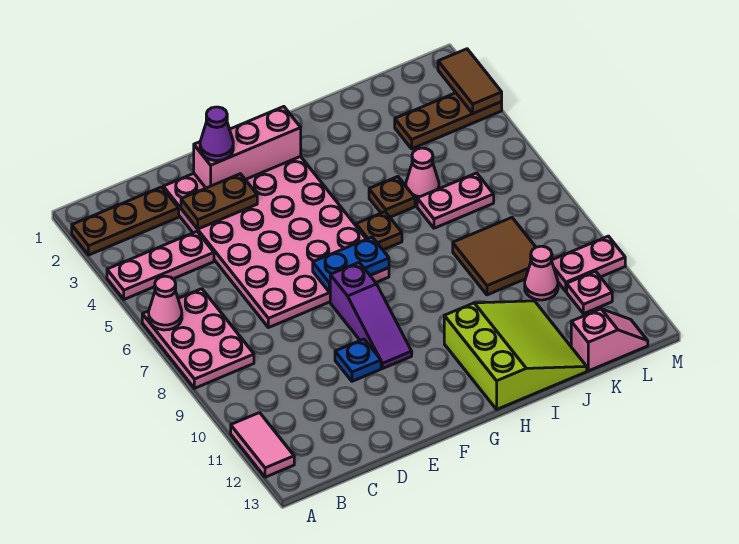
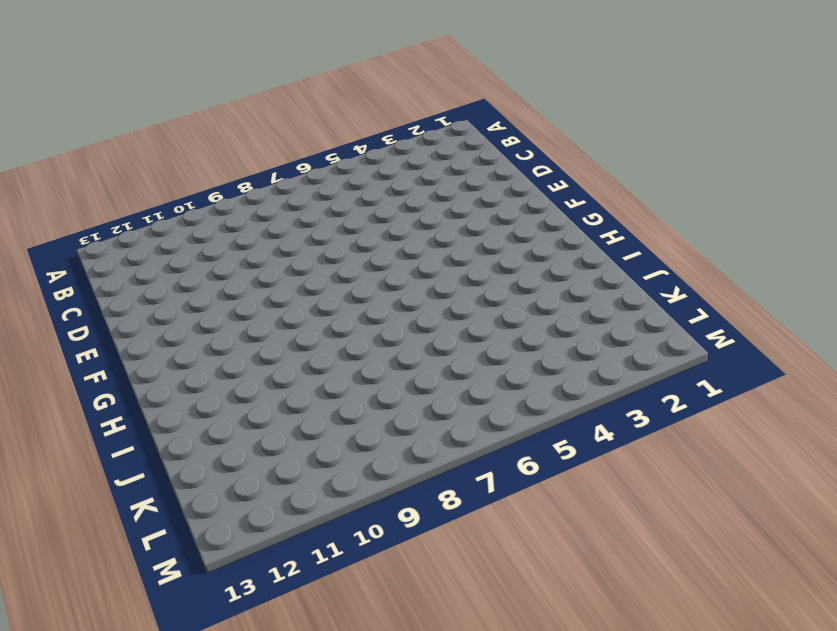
none -> brown plate A2:C2 level 1
none -> pink plate A4:C4 level 1
none -> pink plate A6:B8 level 1

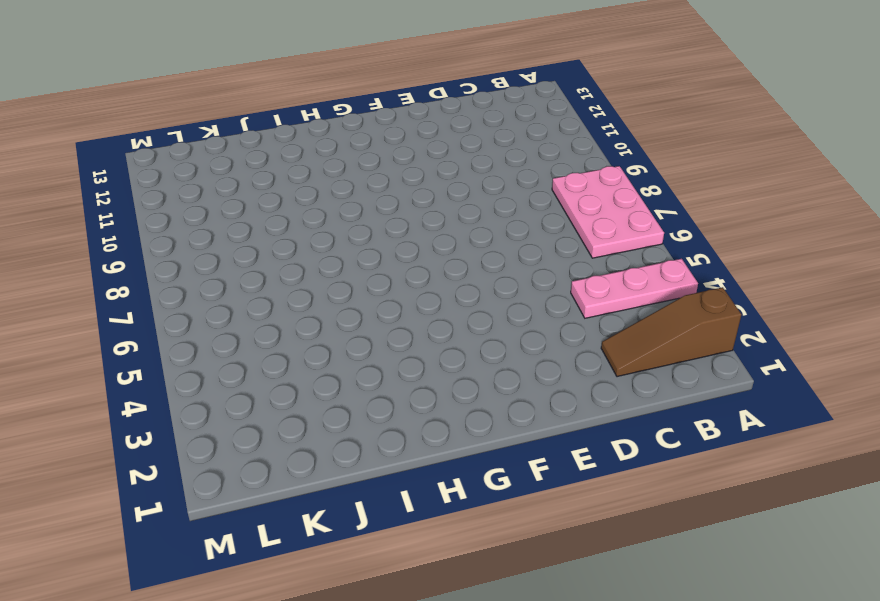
brown slope A2:C2 level 1 top A -> brown plate A2:C2 level 1
none -> pink tile A11:A12 level 1
none -> pink plate D2:G7 level 1
none -> blue plate E10 level 1

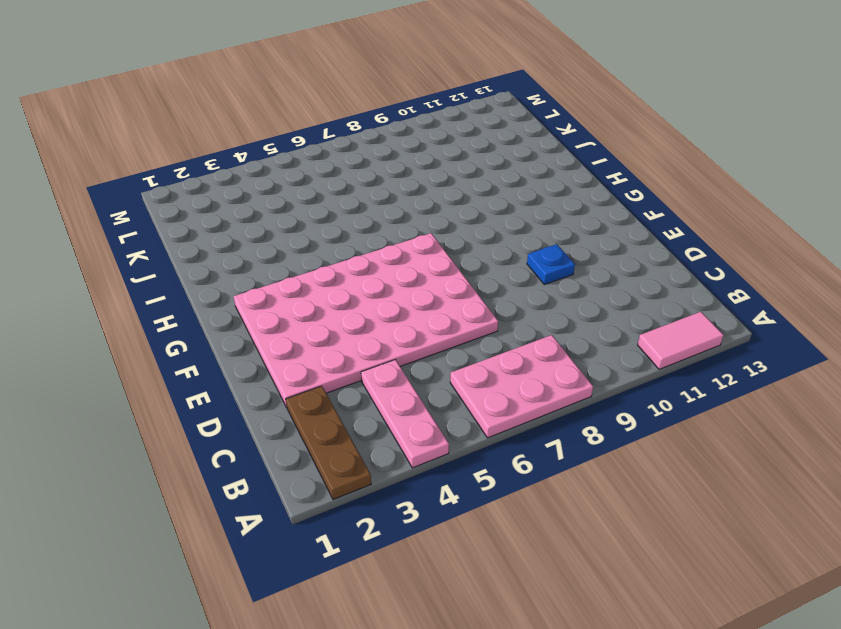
none -> purple slope F8:F10 level 1 top 8
none -> brown plate H6 level 1
none -> lime slope H11:J13 level 1 top H

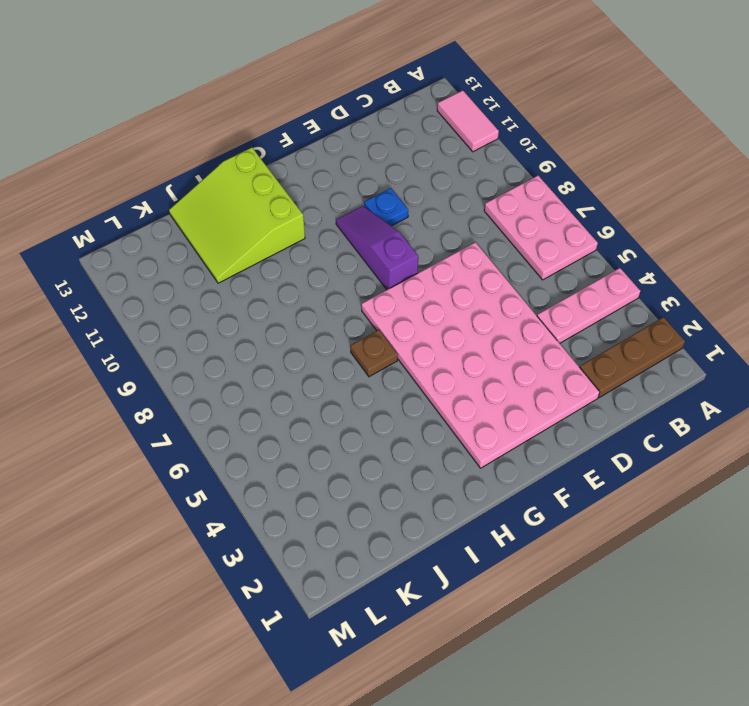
none -> brown plate I5 level 1
none -> pink cone J5 level 1
none -> pink plate J6:K6 level 1

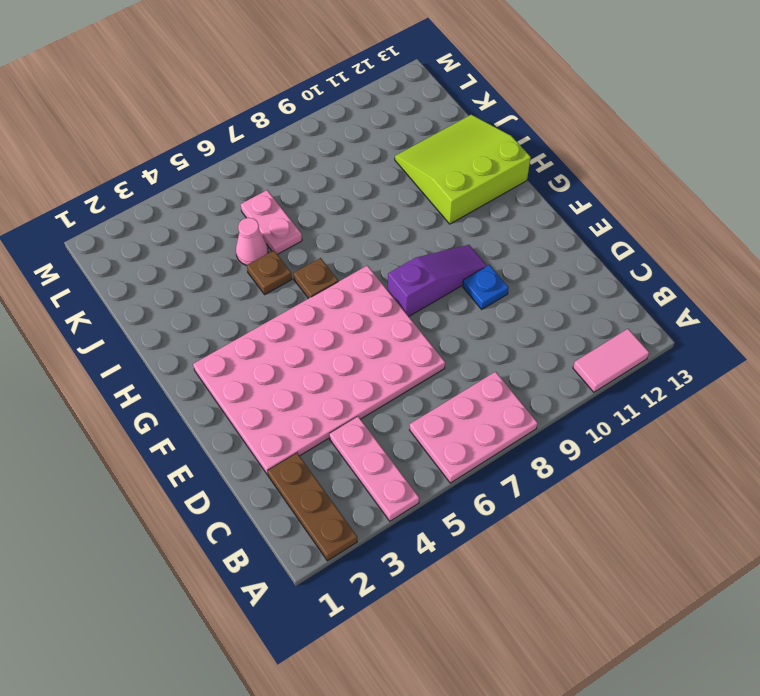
none -> brown tile J8:K9 level 1
none -> brown plate K3:M3 level 1
none -> pink cone K10 level 1

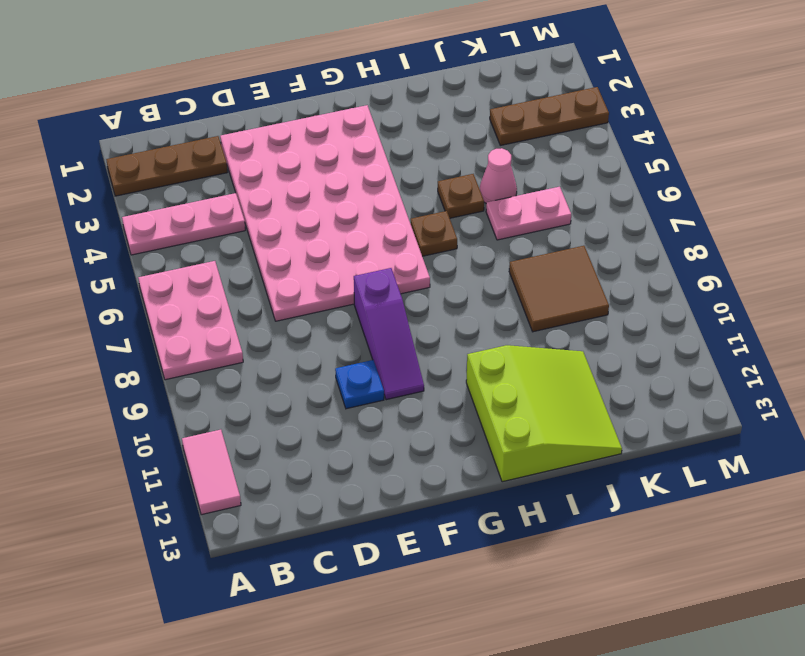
none -> pink cone K10 level 1
none -> pink slope K13:L13 level 1 top K
none -> pink plate L10:M10 level 1

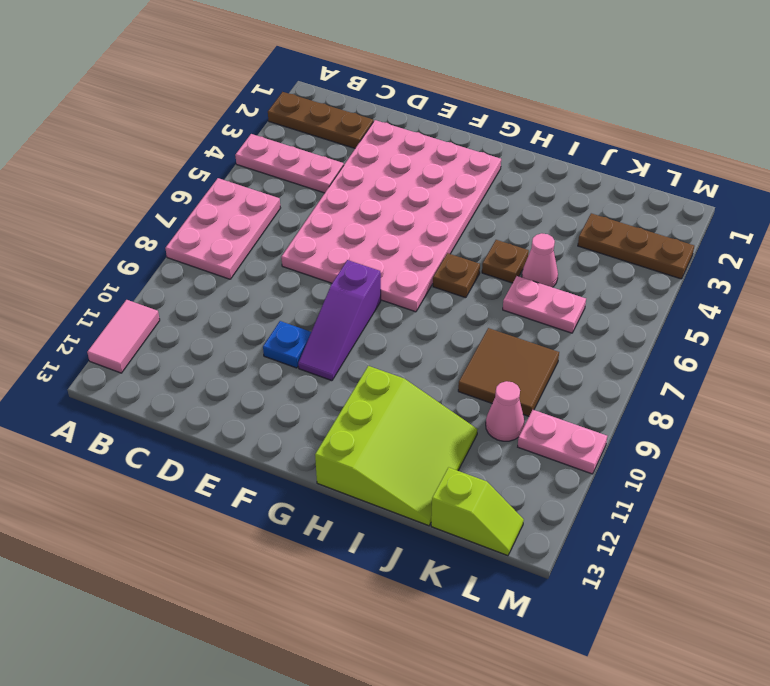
lime slope K13:L13 level 1 top K -> pink slope K13:L13 level 1 top K
none -> pink plate L11 level 1
none -> pink cone A6 level 2
none -> brown plate D3:E3 level 2

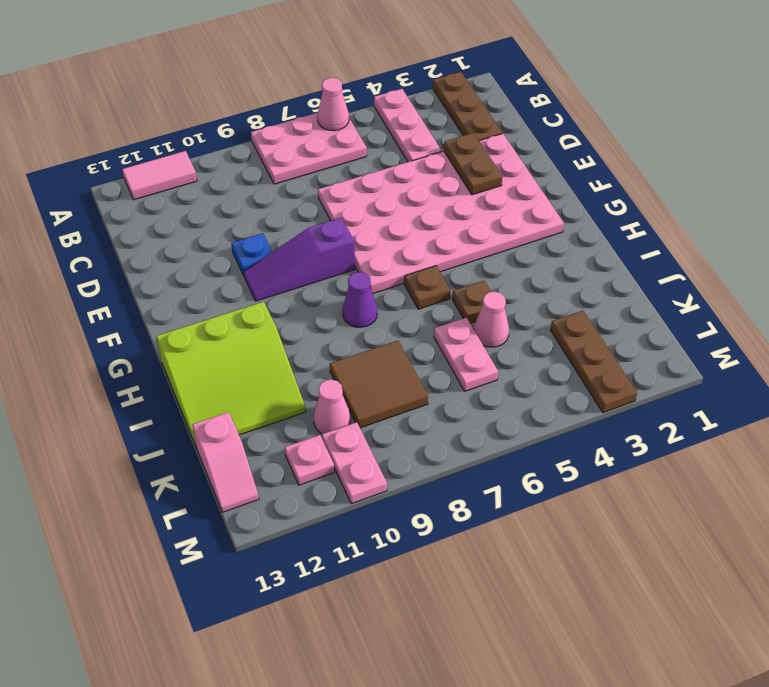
purple cone H8 level 1 -> purple cone E2 level 3
none -> pink brick E2:G2 level 2
none -> blue plate F7:G7 level 2
none -> brown tile M2:M3 level 2

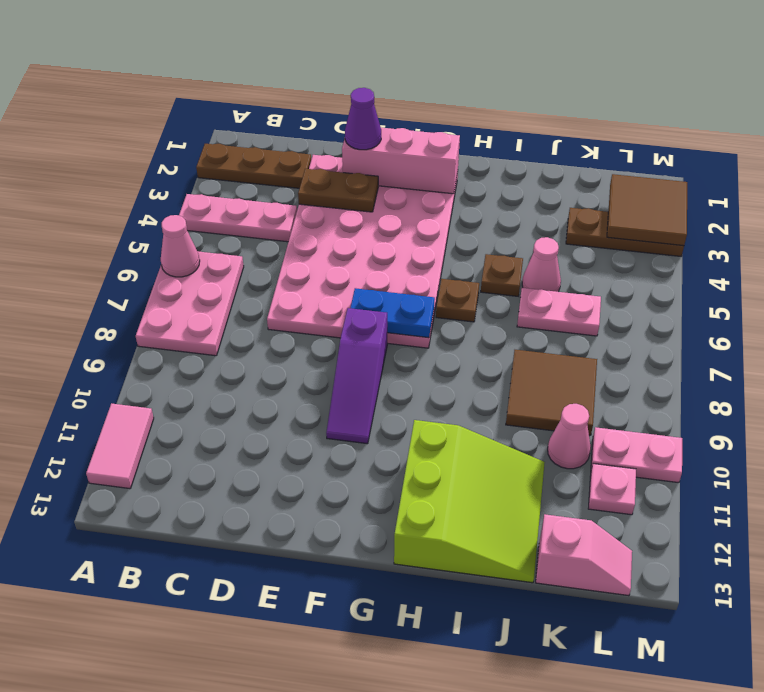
brown tile L2:M3 level 2 -> brown tile M2:M3 level 2
none -> blue plate E10 level 1

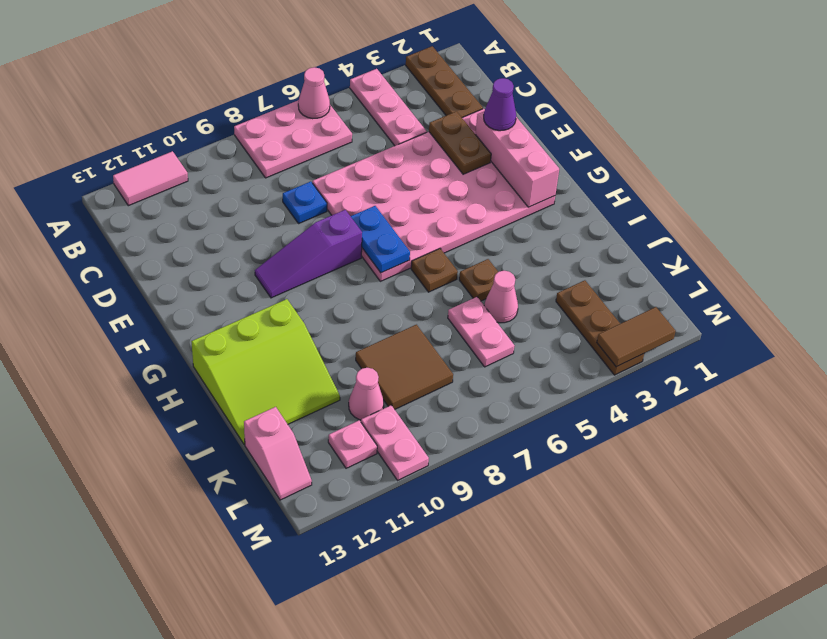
blue plate D8 level 1 -> blue plate E10 level 1

